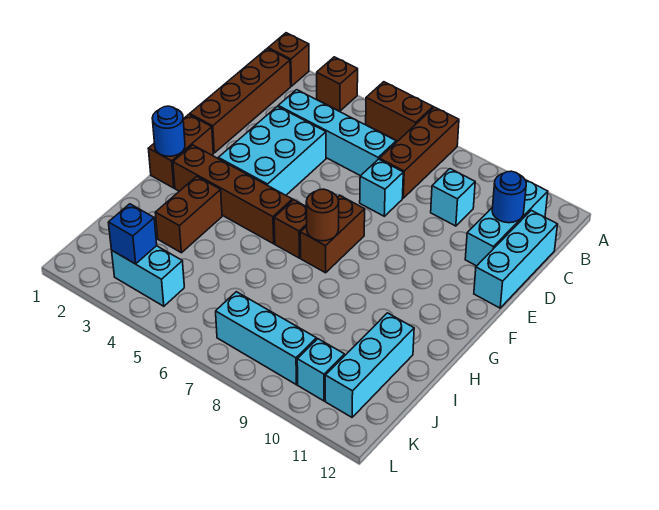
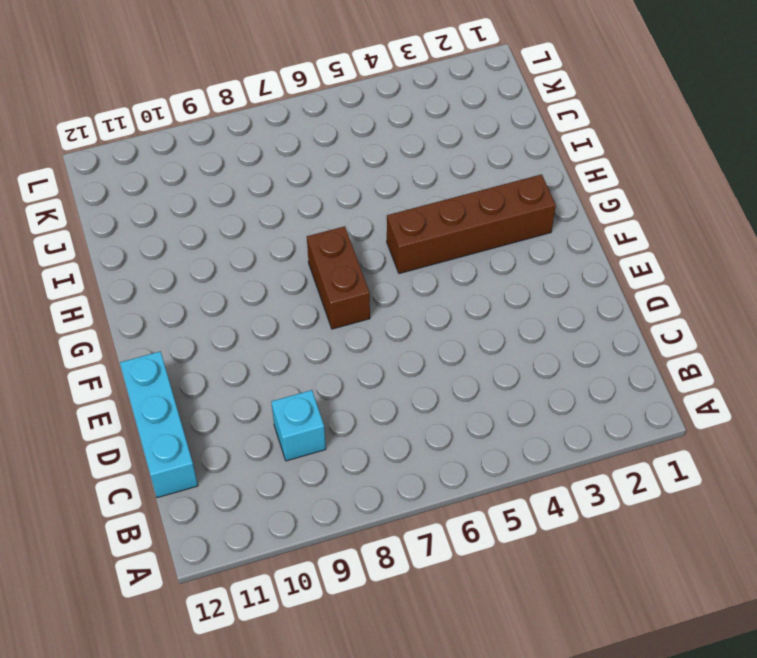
none -> brown brick A1 level 1
none -> brown brick A3 level 1
none -> brown brick A5:A6 level 1

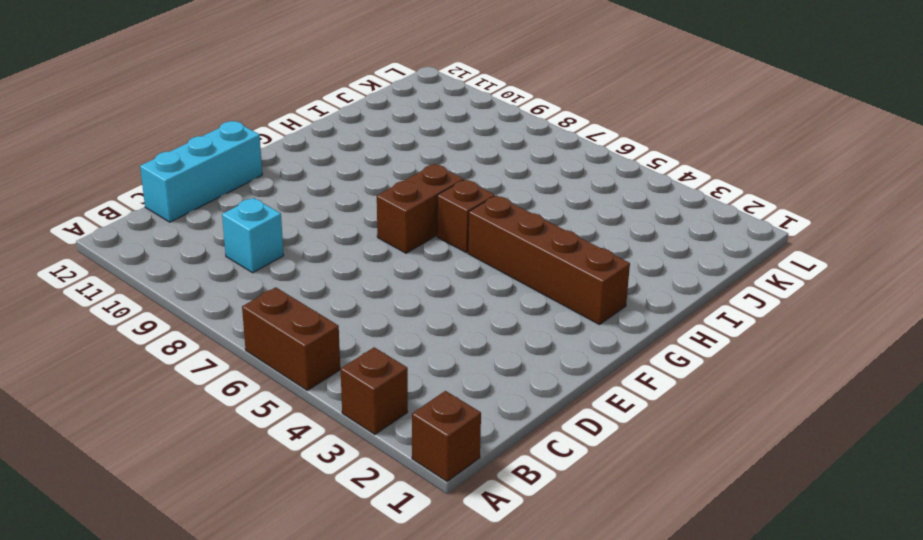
none -> brown brick A7:C7 level 1
none -> brown brick B1:E1 level 1
none -> cyan brick B11:D11 level 1

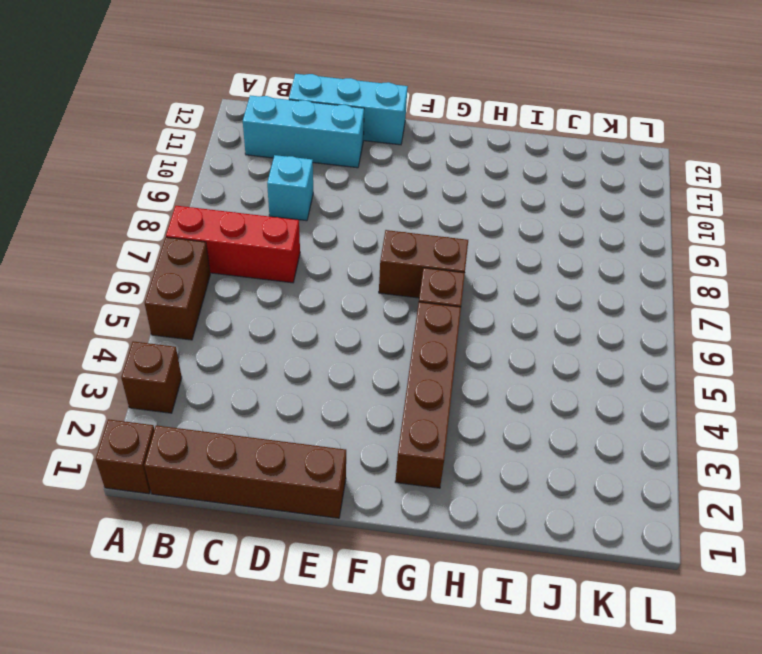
red brick A7:C7 level 1 -> brown brick A7:C7 level 1
none -> cyan brick C3:C6 level 1
none -> cyan brick D3:F4 level 1
none -> cyan brick D7 level 1

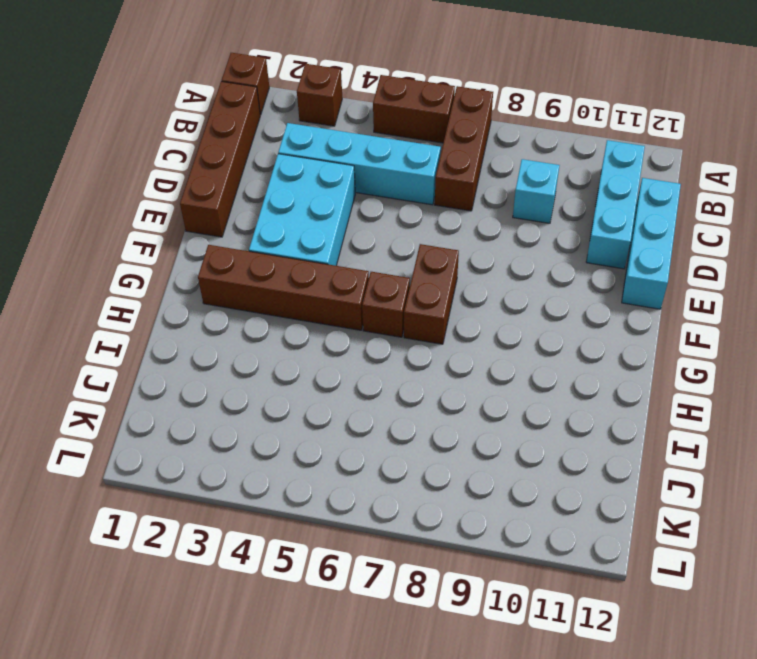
none -> cyan brick D7 level 1
none -> brown brick F1:G1 level 1
none -> brown brick H3:I3 level 1

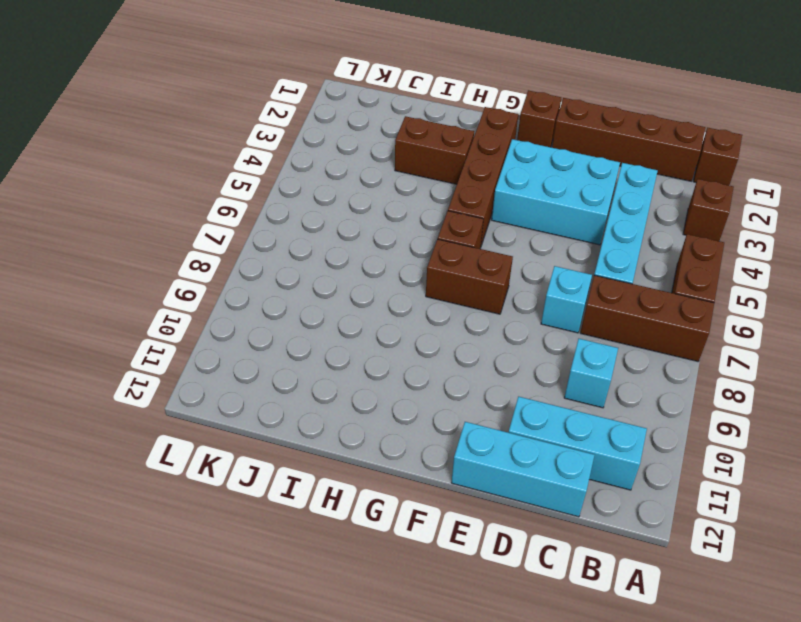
brown brick F1 level 1 -> brown brick F1:G1 level 1
none -> cyan brick I11:K11 level 1
none -> cyan brick K3:K4 level 1
none -> cyan brick K7:K9 level 1

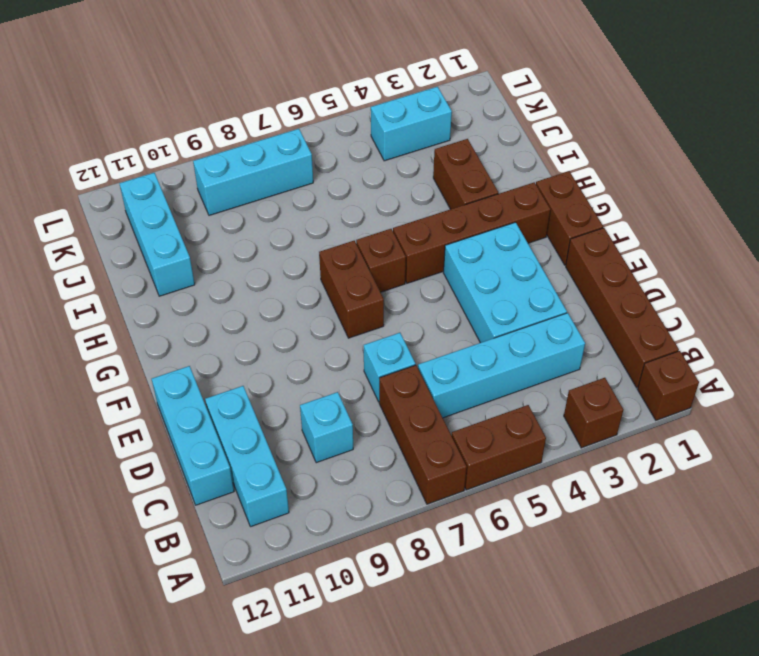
none -> cyan brick K10 level 1
none -> blue round brick C11 level 2
none -> blue round brick G1 level 2

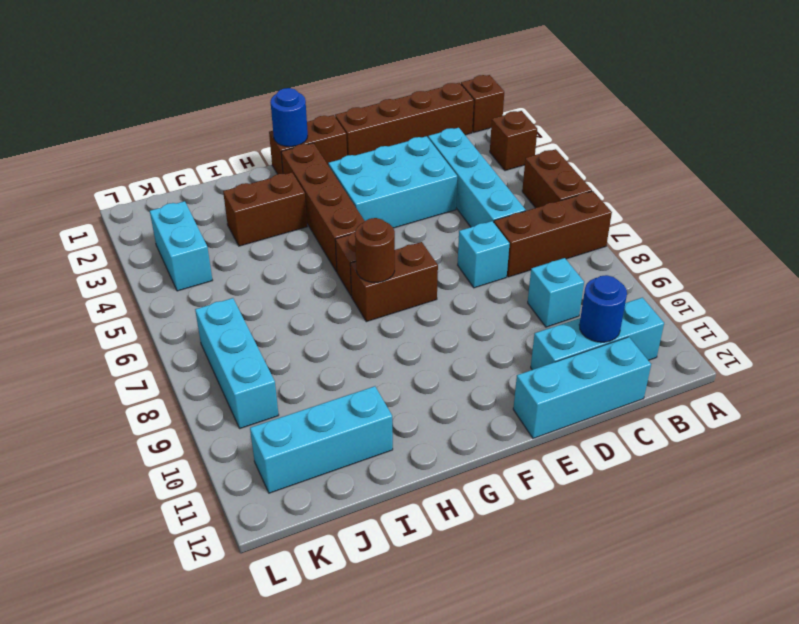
none -> cyan brick K10 level 1
none -> blue brick K3 level 2

